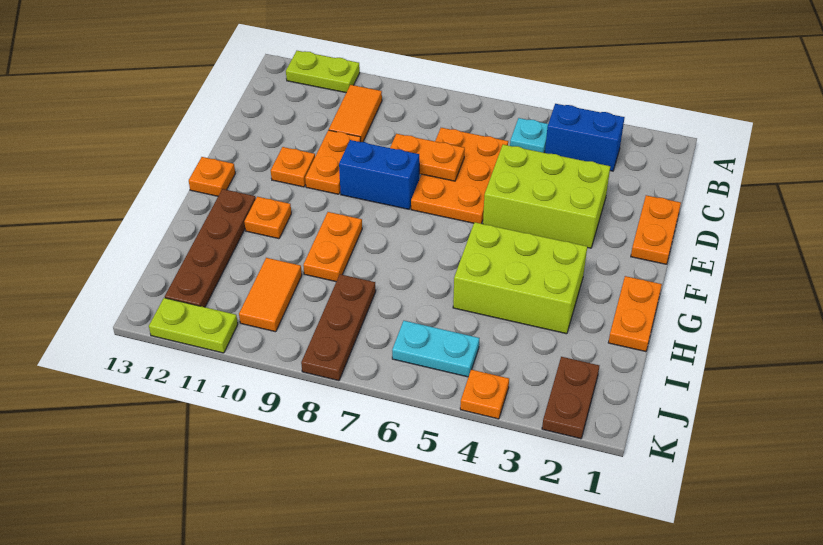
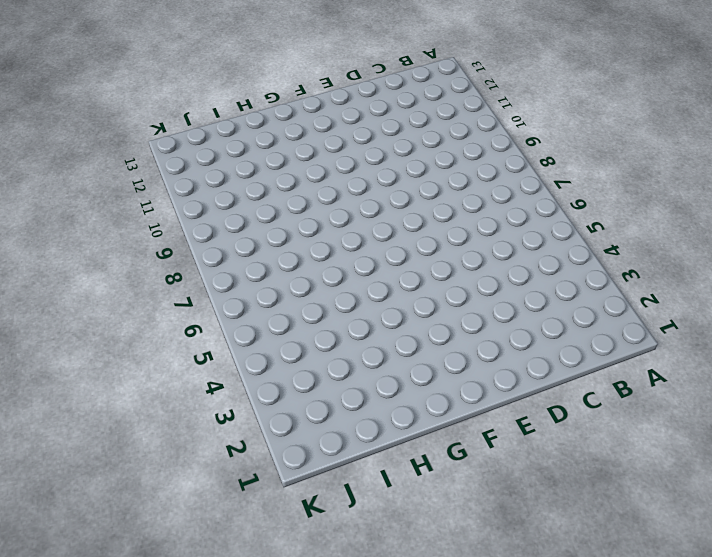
none -> lime plate A11:A12 level 1
none -> blue brick B3:B4 level 1
none -> cyan plate B5 level 1

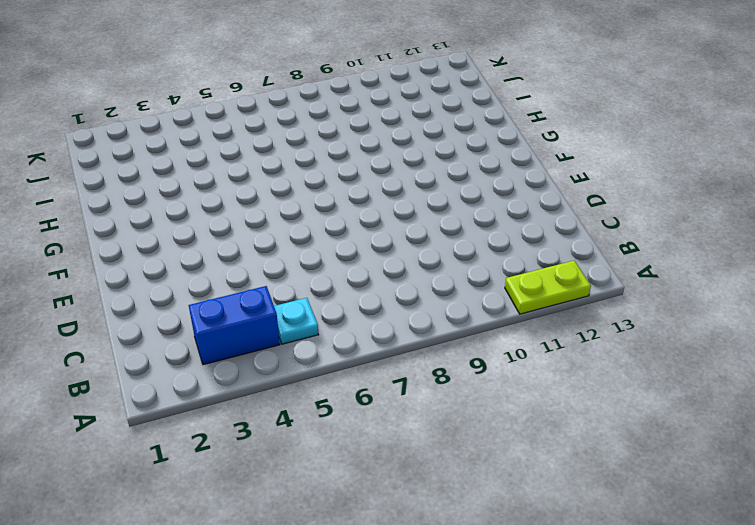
none -> orange tile B10:C10 level 1
none -> orange plate C6:E7 level 1
none -> orange plate D1:E1 level 1

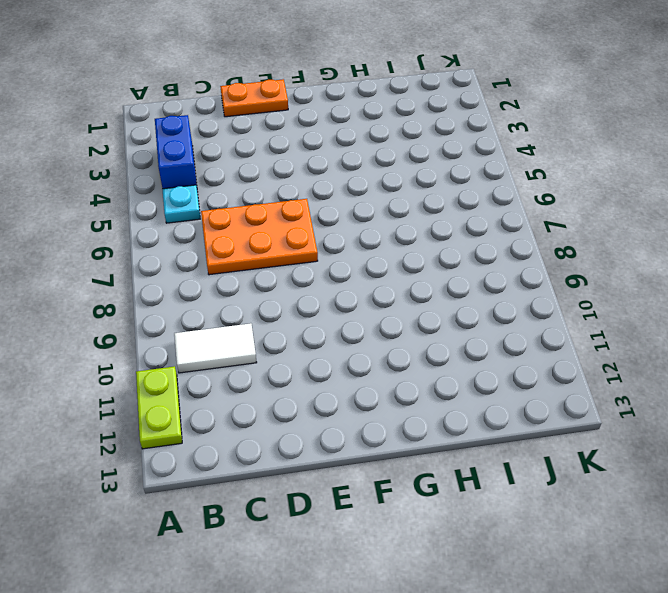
white tile B10:C10 level 1 -> orange tile B10:C10 level 1
none -> lime brick D3:E5 level 1
none -> orange plate D10:E10 level 1
none -> blue brick E8:E9 level 1

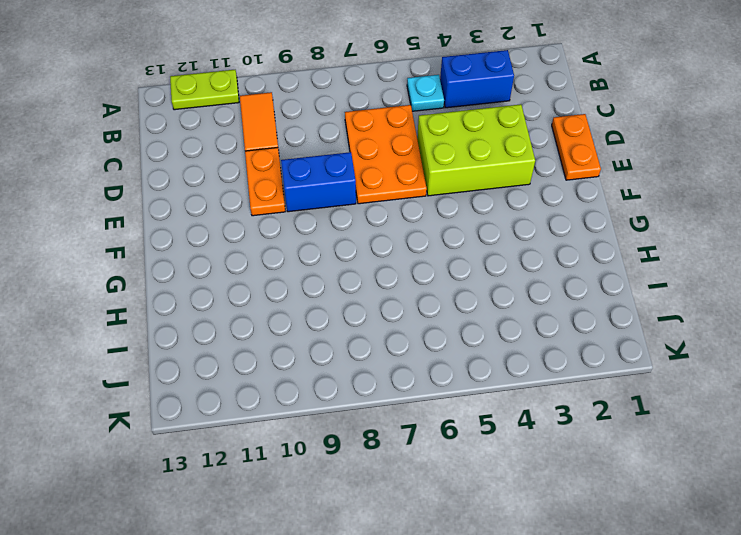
none -> orange plate E11 level 1
none -> orange plate F13 level 1
none -> orange plate G1:H1 level 1

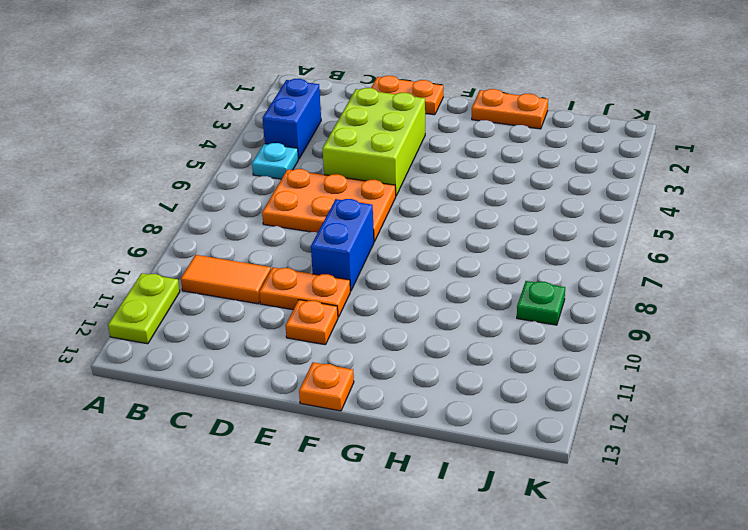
green plate J9 level 1 -> none
none -> lime brick G3:H5 level 1
none -> orange plate G9:H9 level 1
none -> orange plate G11 level 1

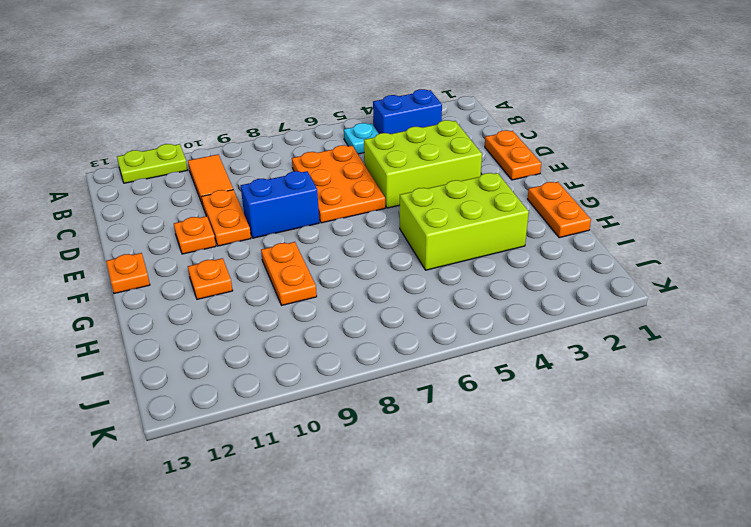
none -> brown plate G12:J12 level 1
none -> brown plate I8:K8 level 1
none -> orange tile I10:J10 level 1

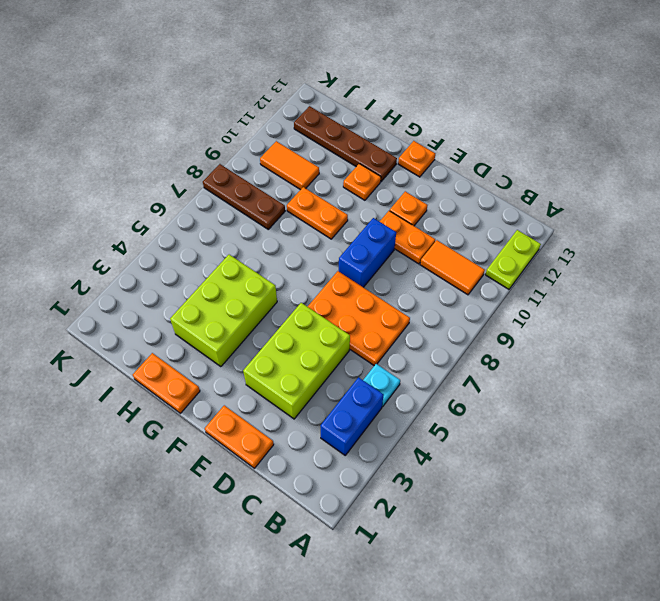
none -> brown plate J2:K2 level 1
none -> cyan plate J5:J6 level 1
none -> orange plate K4 level 1

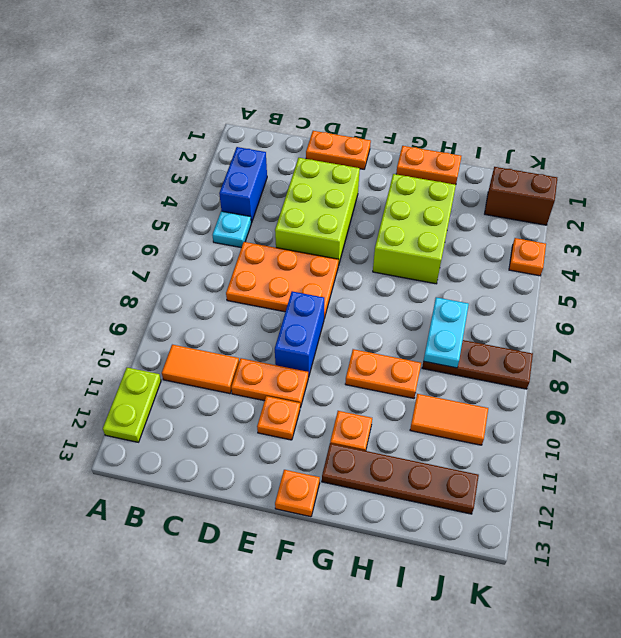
cyan plate I7:I8 level 2 -> cyan plate J5:J6 level 1
brown brick J2:K2 level 1 -> brown plate J2:K2 level 1
none -> lime plate K11:K12 level 1
none -> orange plate D7:D8 level 2

